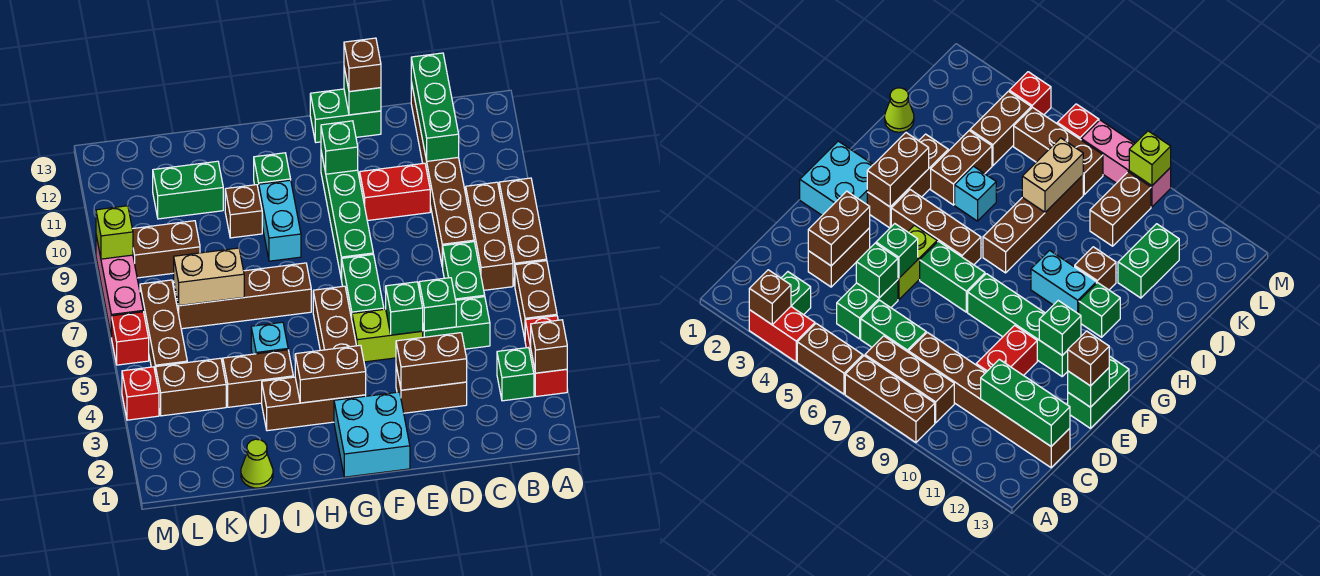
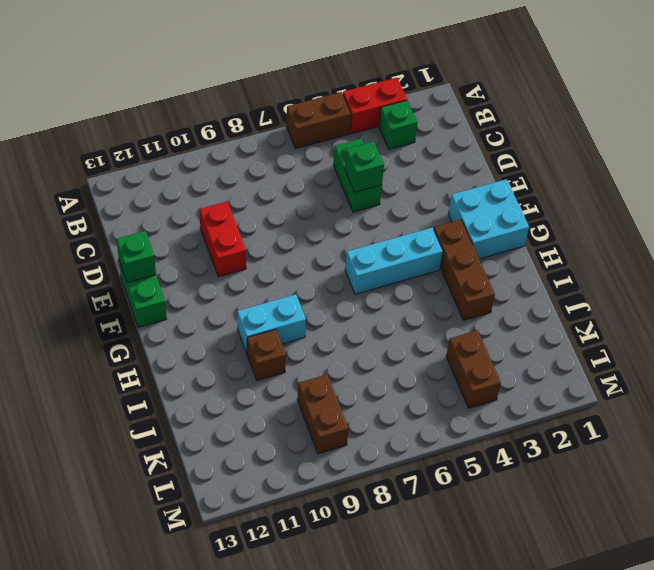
cyan brick G4:G6 level 1 -> brown brick G4:G6 level 1
none -> brown brick A7:A9 level 1
none -> brown brick B7:B9 level 1
none -> green brick C6:C7 level 1
none -> brown brick C8:C13 level 1

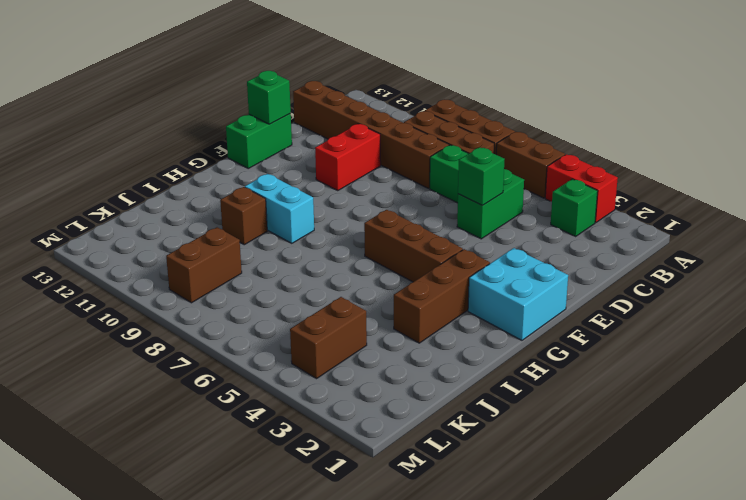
none -> brown brick D3:E3 level 1
none -> lime brick E5:F5 level 1
none -> green brick F6:F7 level 1
none -> green brick F8:F11 level 1

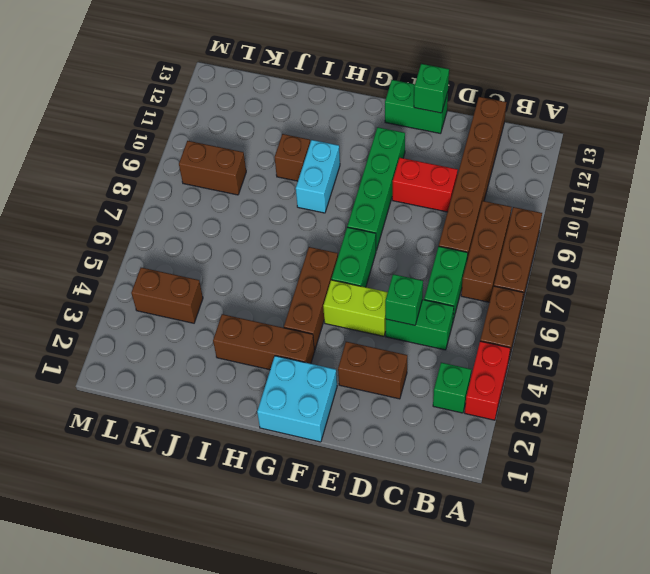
none -> brown brick H7:K7 level 1
none -> green brick H11 level 1
none -> brown brick I4:J4 level 1
none -> cyan brick I5 level 1

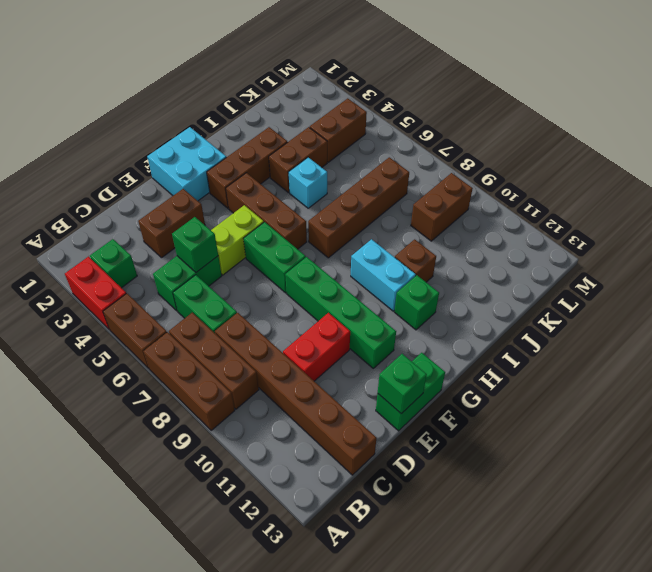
none -> lime cone J1 level 1
none -> green brick J11:K11 level 1
none -> brown brick L5:L7 level 1
none -> red brick M4 level 1

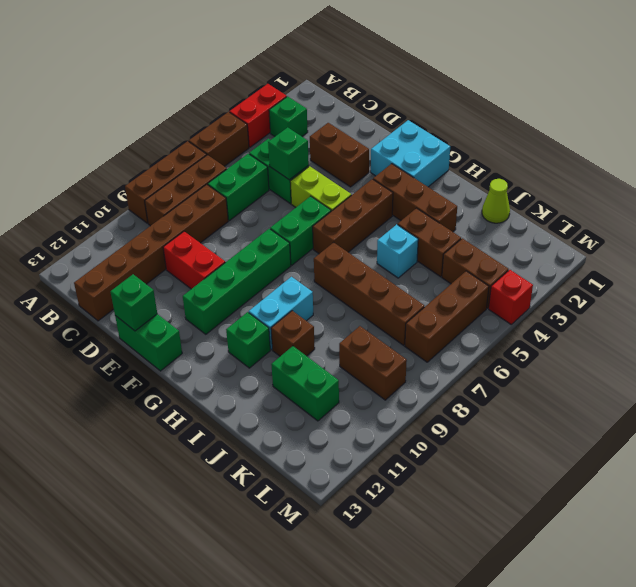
none -> red brick M6 level 1
none -> pink brick M7:M9 level 1
none -> brown brick A3 level 2
none -> green brick C11:C13 level 2

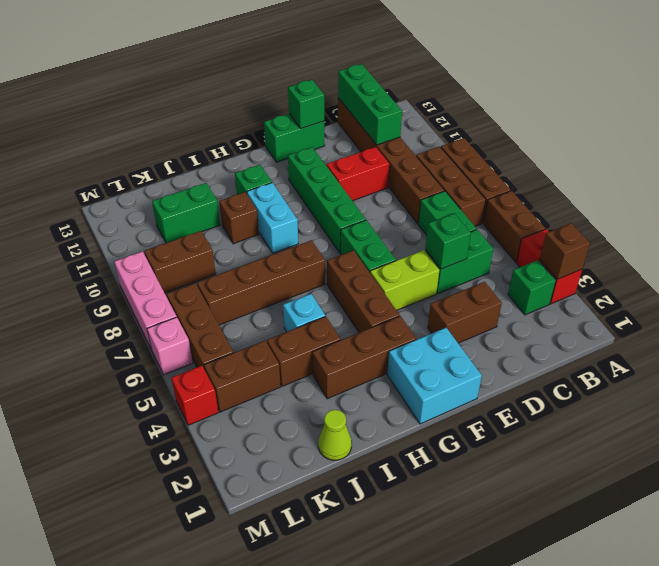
pink brick M6 level 1 -> red brick M6 level 1
none -> brown brick D3:E3 level 2
none -> green brick E5 level 2
none -> green brick F11 level 2
none -> brown brick G3:H3 level 2

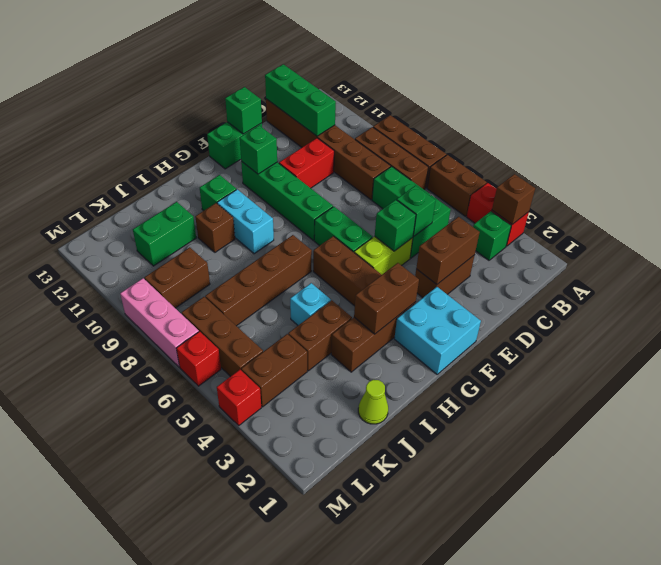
none -> tan brick J7:K7 level 2
none -> lime brick M9 level 2
none -> brown brick E13 level 3

